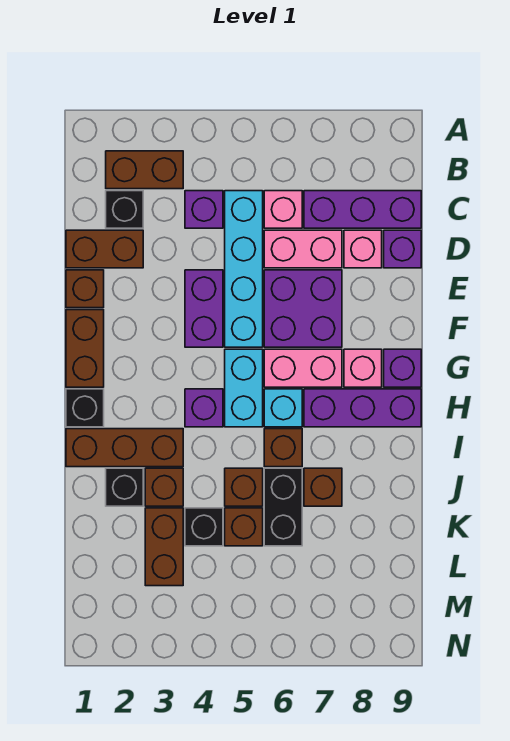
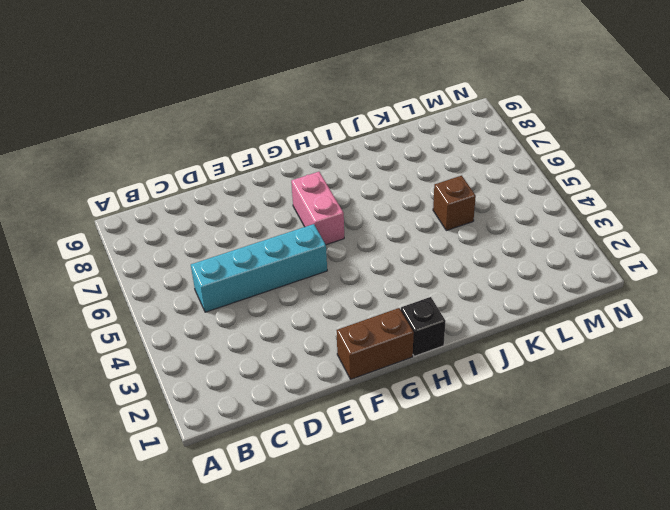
none -> brown brick B2:B3 level 1
none -> black brick C2 level 1
none -> purple brick C4 level 1
none -> pink brick C6 level 1

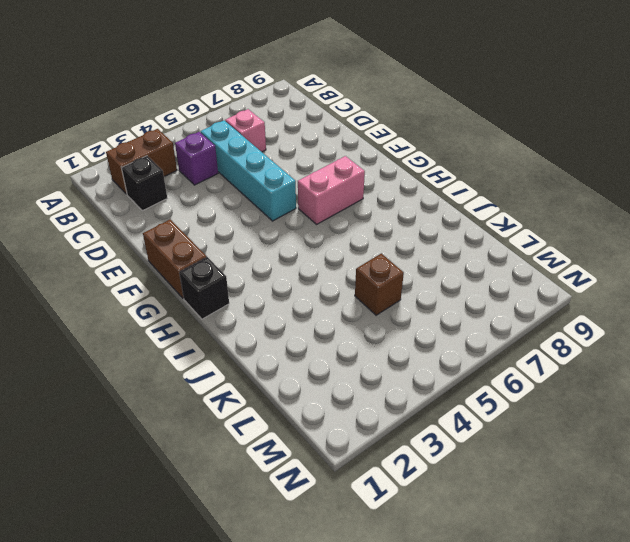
none -> purple brick C7:C9 level 1
none -> brown brick D1:D2 level 1
none -> pink brick D6:D7 level 1
none -> pink brick D8 level 1

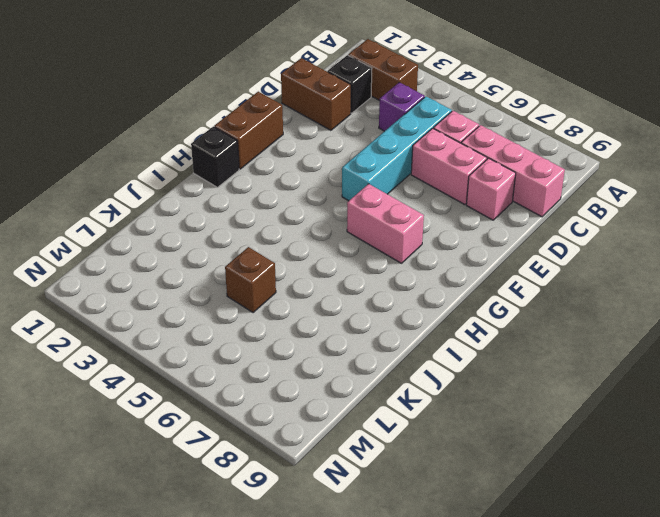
pink brick C7:C9 level 1 -> purple brick C7:C9 level 1
none -> purple brick D9 level 1
none -> brown brick E1 level 1
none -> purple brick E4:F4 level 1
none -> purple brick E6:F7 level 1

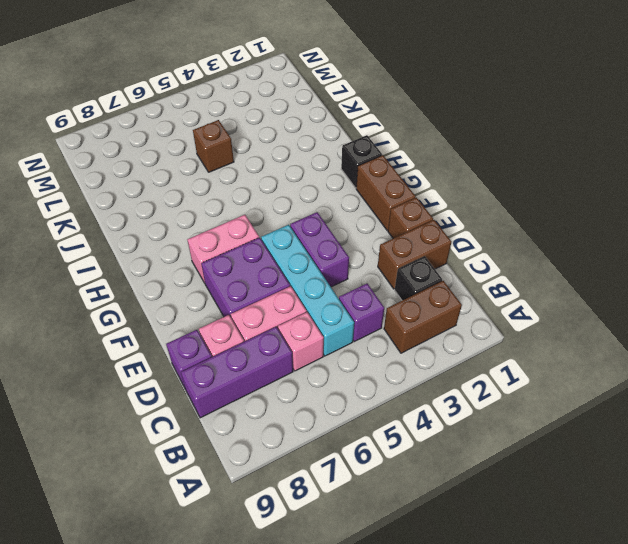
none -> cyan brick G5:H5 level 1
none -> pink brick G8 level 1
none -> purple brick G9 level 1
none -> purple brick H4 level 1

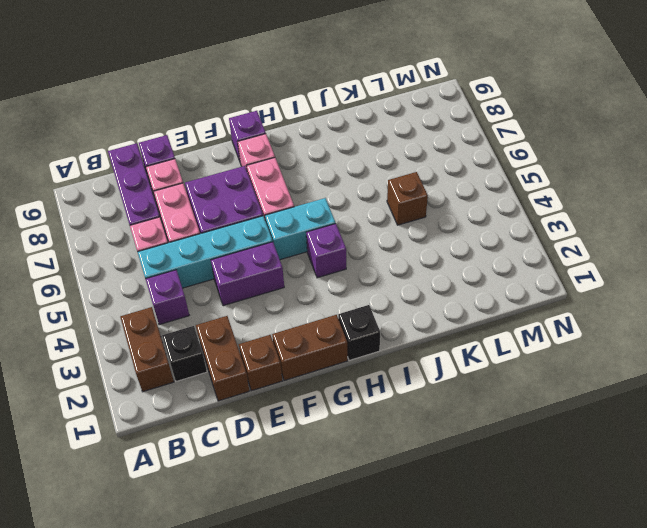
none -> cyan brick H6 level 1
none -> purple brick H7:H9 level 1
none -> brown brick I1:I3 level 1
none -> brown brick I6 level 1

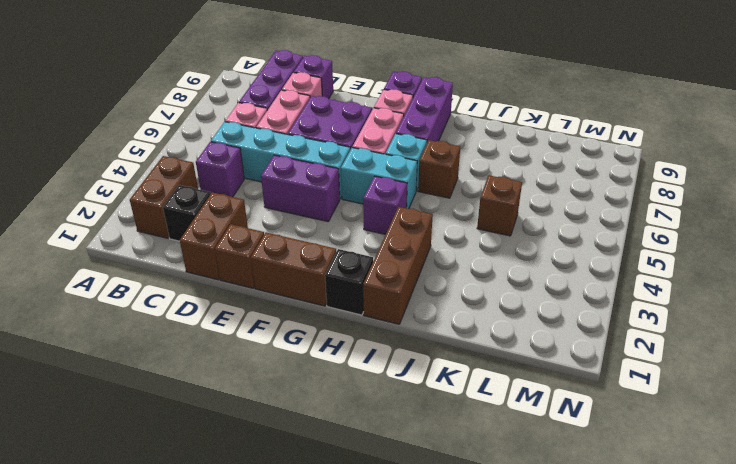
none -> black brick J2 level 1
none -> brown brick J3 level 1
none -> brown brick J5 level 1
none -> black brick J6:K6 level 1

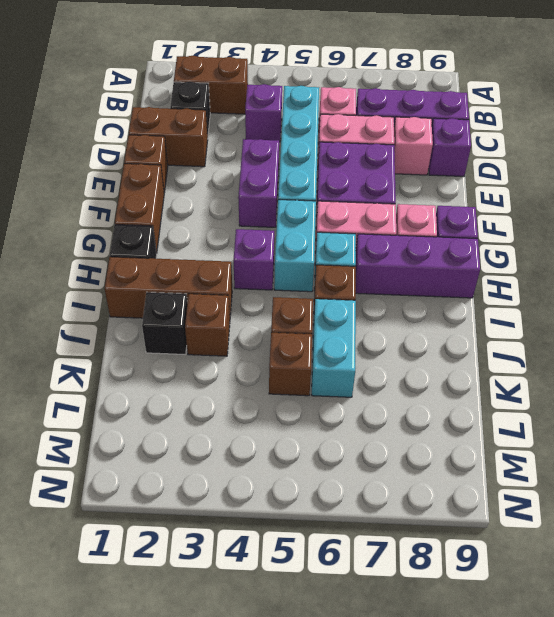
cyan brick J6:K6 level 1 -> black brick J6:K6 level 1
none -> brown brick J7 level 1
none -> brown brick K3:L3 level 1
none -> black brick K4 level 1

